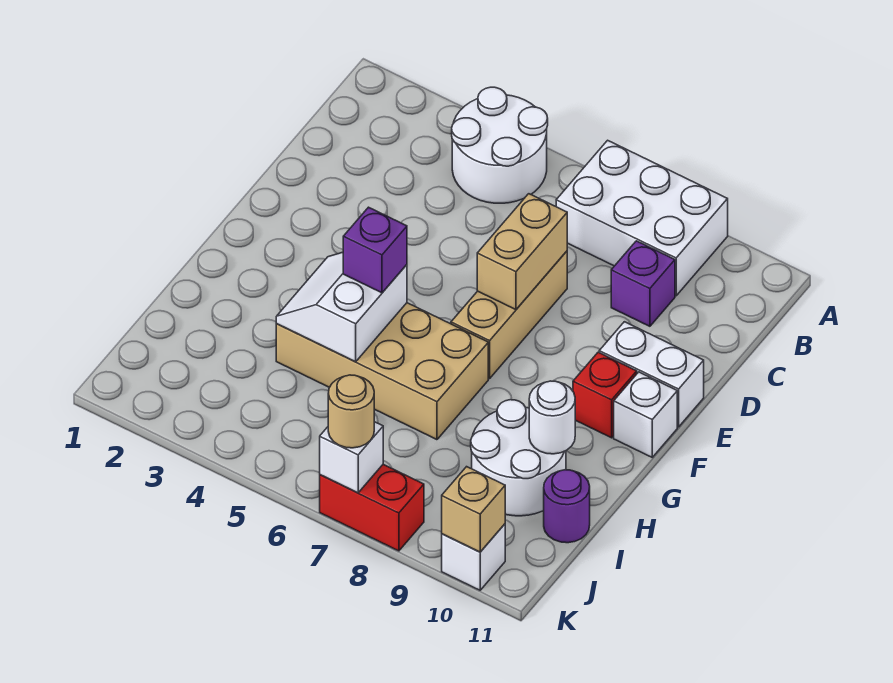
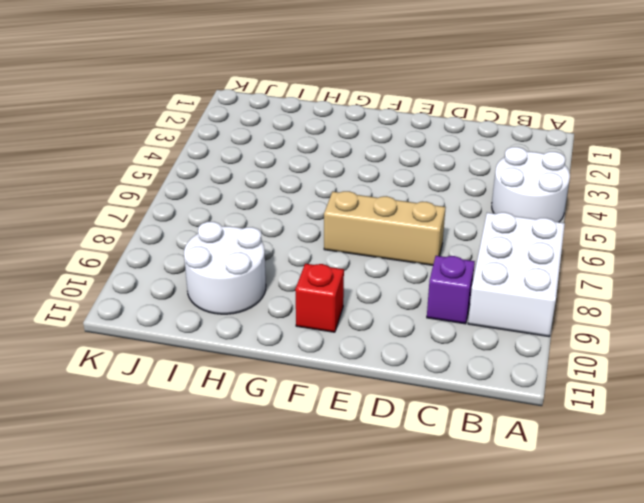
none -> white brick E10:E11 level 1
none -> white brick F11 level 1
none -> tan brick G4:H7 level 1

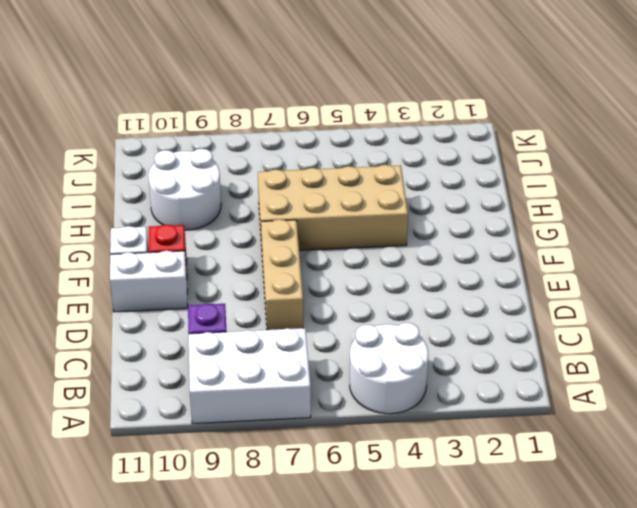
none -> purple round brick I11 level 1
none -> red brick K7:K8 level 1
none -> white brick K10 level 1

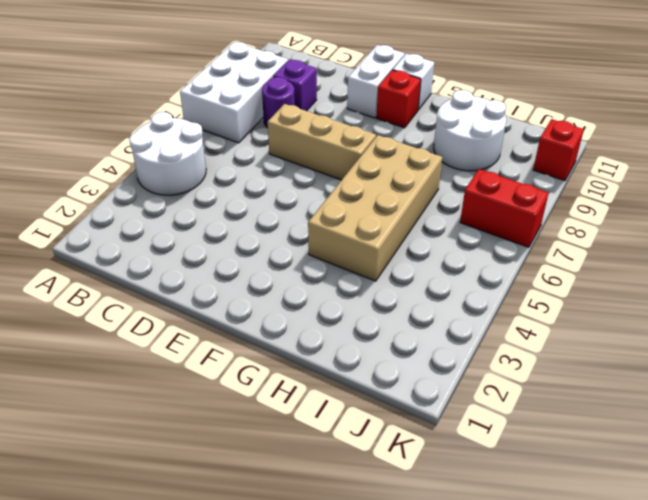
purple round brick C8 level 1 -> purple round brick I11 level 1
red brick J7:K7 level 1 -> red brick K7:K8 level 1
red brick K10 level 1 -> white brick K10 level 1
none -> tan brick D7:E7 level 2
none -> white slope G4:H5 level 2 top 5
none -> white round brick H10 level 2

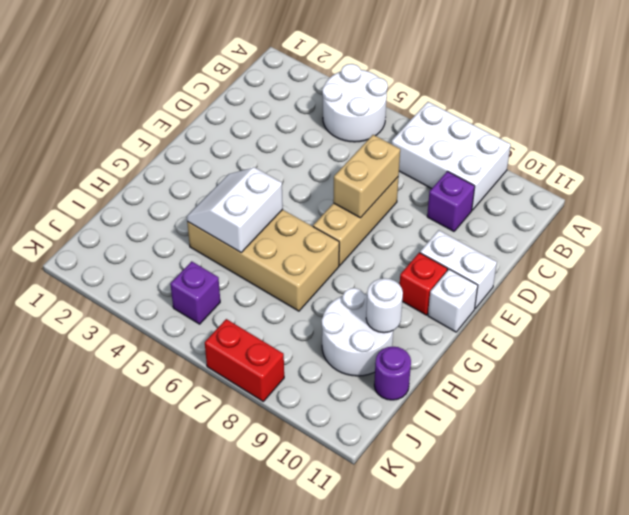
purple brick J5 level 1 -> purple brick G5 level 3
none -> white brick K10 level 1
none -> white brick K7 level 2
none -> tan brick K10 level 2

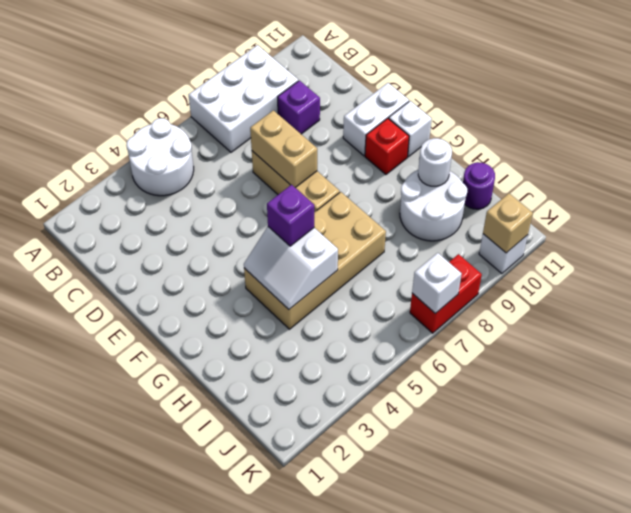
none -> tan round brick K7 level 3

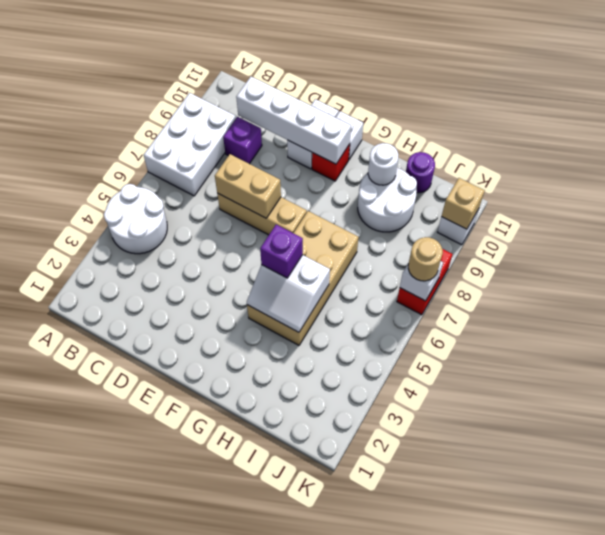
white brick C10:F10 level 2 -> none

